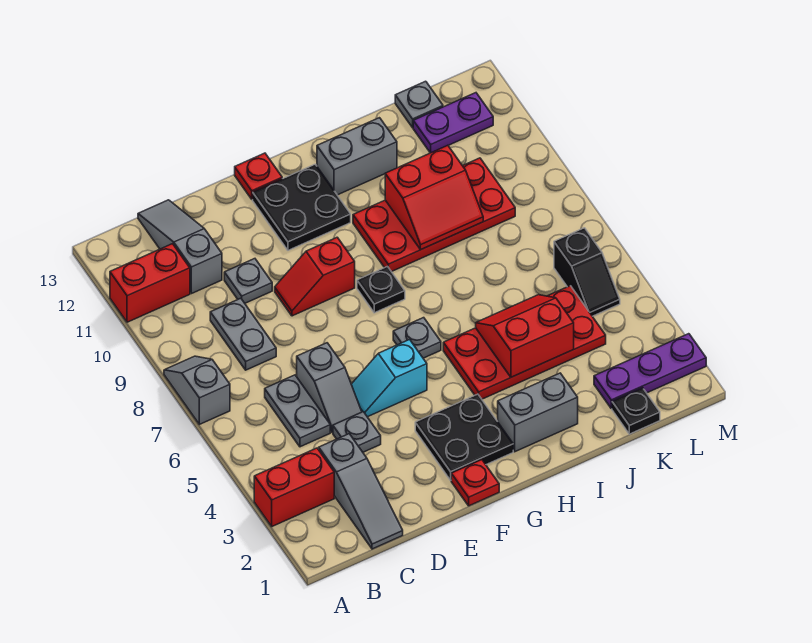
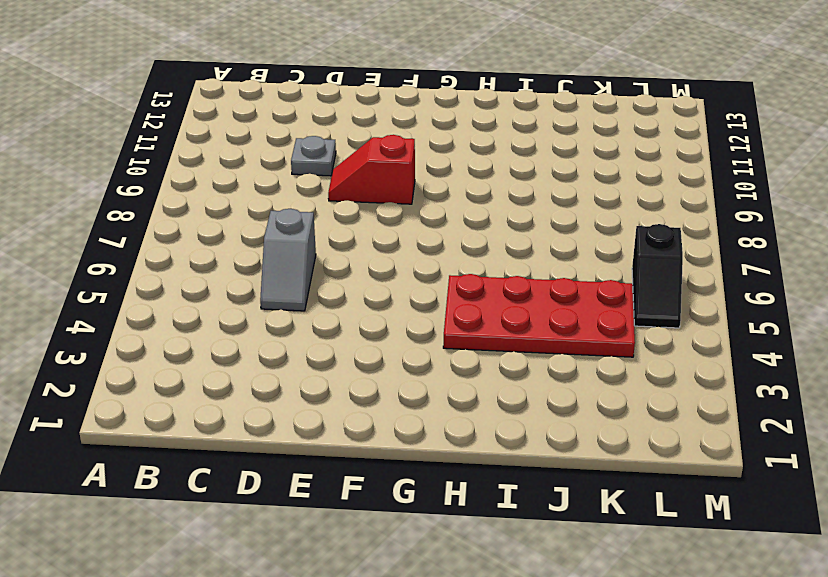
none -> red brick A3:B3 level 1
none -> grey slope A7:A8 level 1 top 7
none -> red brick A11:B11 level 1

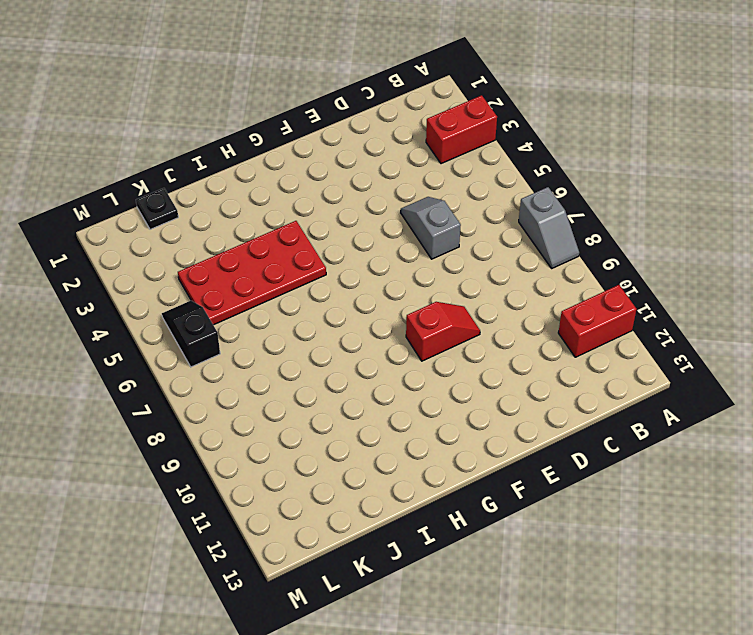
none -> grey slope C1:C3 level 1 top 3
none -> grey plate C5:C6 level 1
none -> grey plate C8:C9 level 1

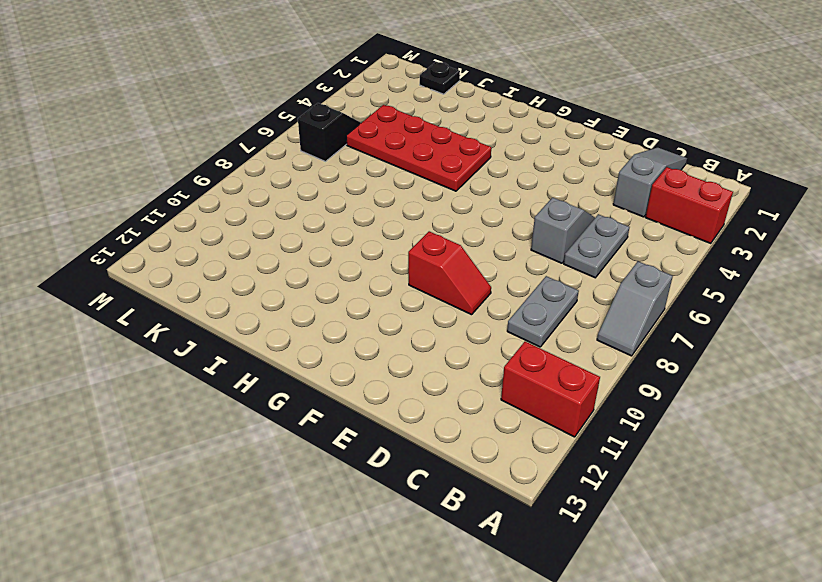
none -> grey slope C11:C13 level 1 top 11
none -> grey plate D4 level 1
none -> grey plate D10 level 1

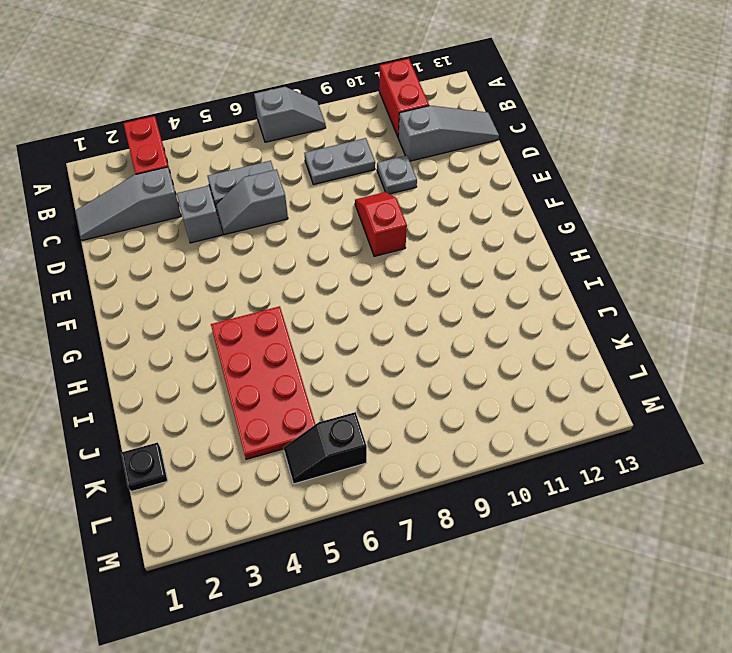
grey brick D4 level 1 -> grey plate D4 level 1
none -> cyan slope E5:F5 level 1 top F
none -> red plate F1 level 1
none -> black plate F2:G3 level 1

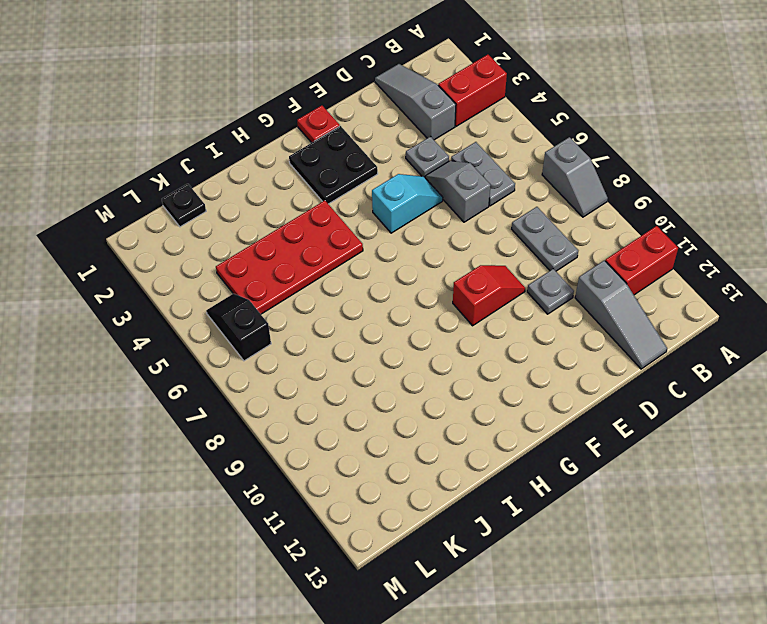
none -> black plate F11:G12 level 1
none -> red plate F13 level 1
none -> grey plate G6 level 1

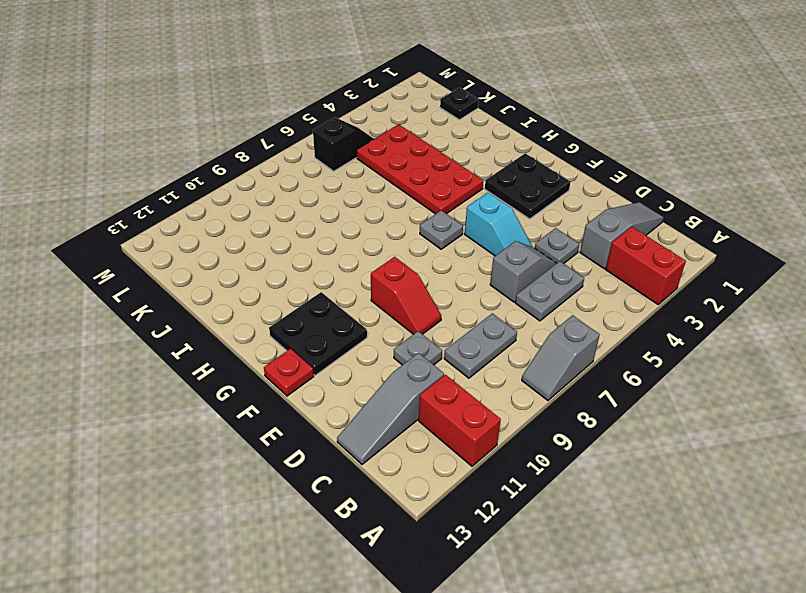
none -> red plate F1 level 1
none -> black plate G8 level 1
none -> grey brick H2:I2 level 1

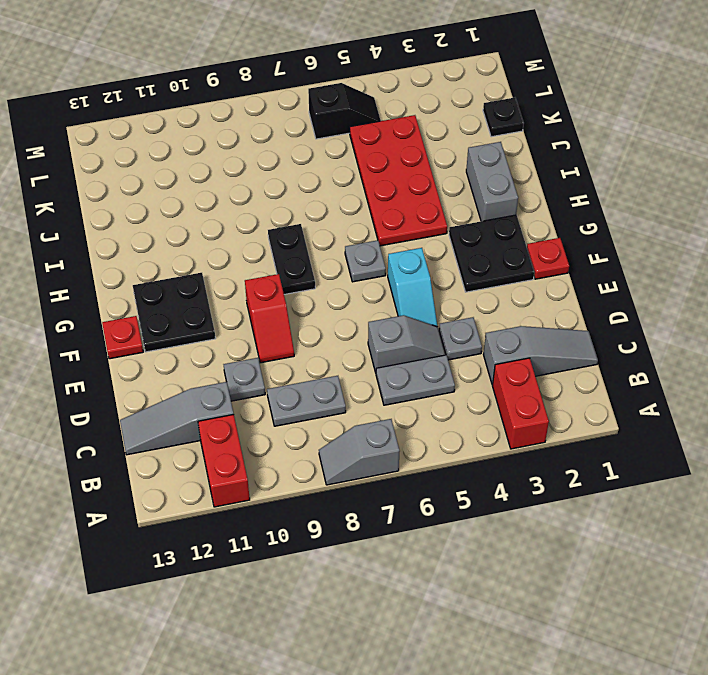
black plate G8:H8 level 1 -> black plate G8 level 1
none -> red plate H9:K10 level 1
none -> grey brick H12:I12 level 1
none -> purple plate K2:M2 level 1

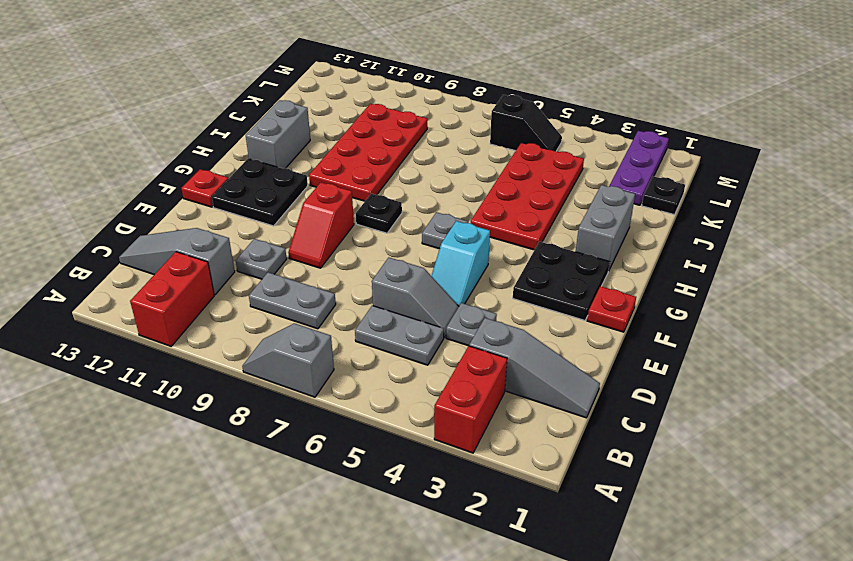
none -> purple plate K12:L12 level 1
none -> grey plate K13 level 1
none -> red slope I4:J5 level 2 top 4

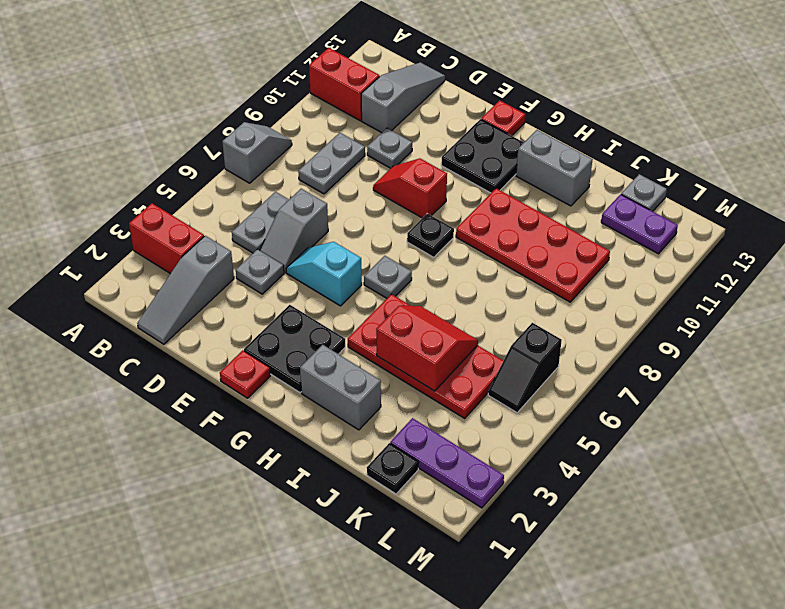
none -> red slope I9:J10 level 2 top 10

